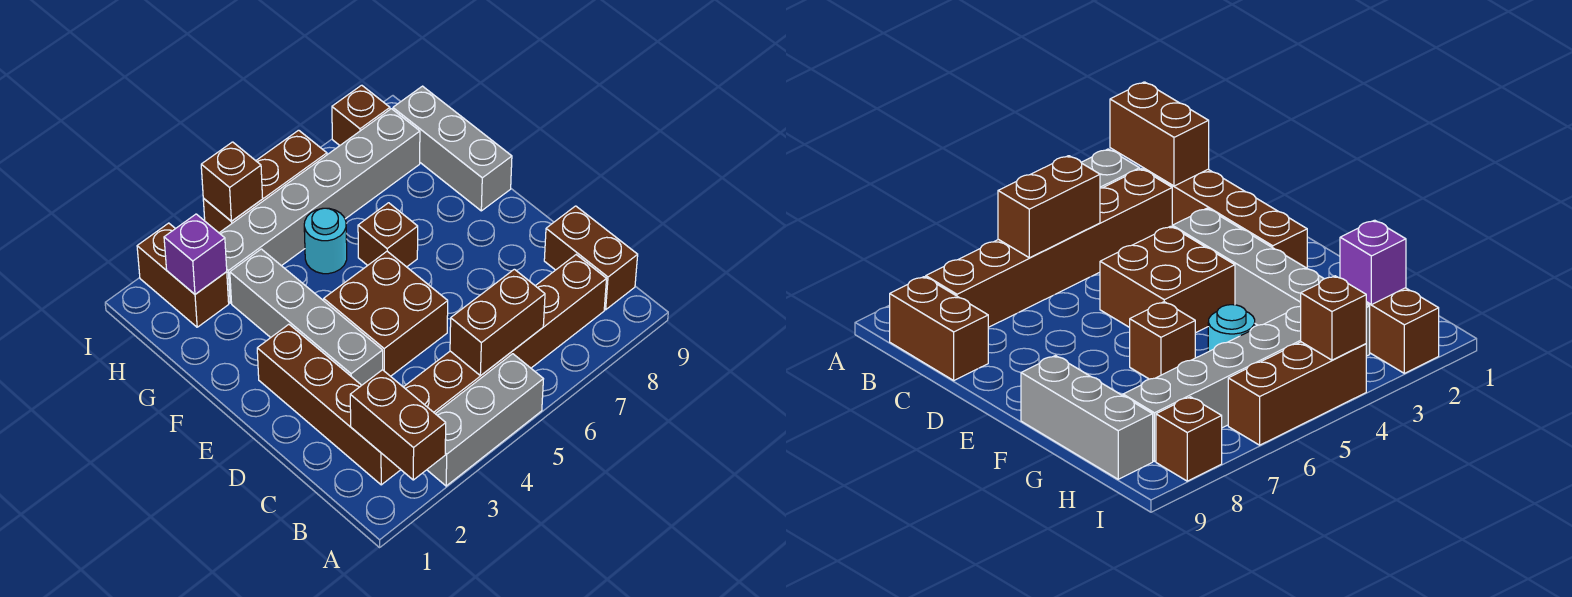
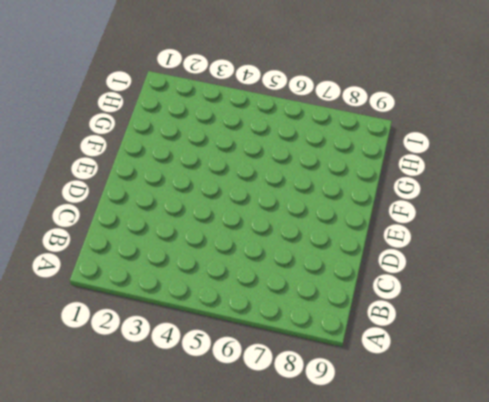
none -> grey brick A3:A5 level 1
none -> brown brick B2:E2 level 1
none -> brown brick B3:B8 level 1

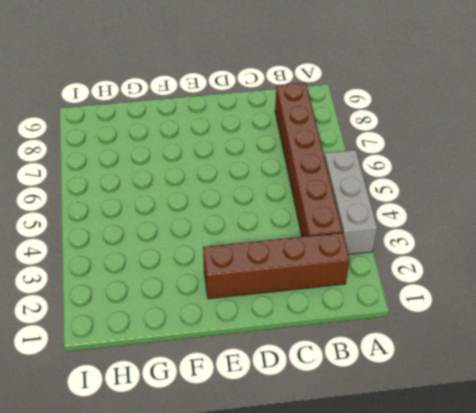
none -> brown brick B9:C9 level 1
none -> grey brick D3:G3 level 1
none -> brown brick D4:E5 level 1

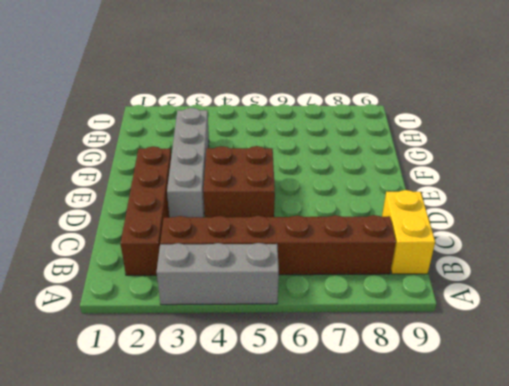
yellow brick B9:C9 level 1 -> brown brick B9:C9 level 1
none -> brown brick F6 level 1
none -> grey brick F9:H9 level 1
none -> cyan round brick G5 level 1

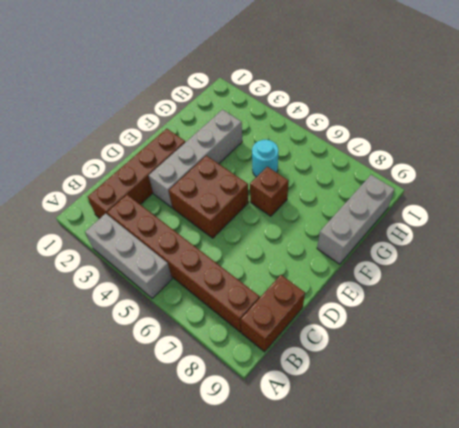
none -> brown brick H2:I2 level 1
none -> grey brick H3:H8 level 1
none -> brown brick I4:I6 level 1

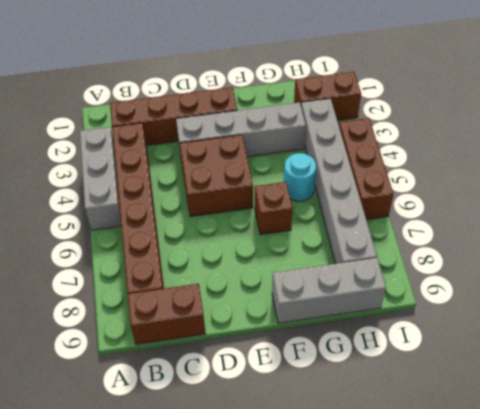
none -> brown brick I8 level 1
none -> brown brick A2:B2 level 2
none -> brown brick B5:B6 level 2

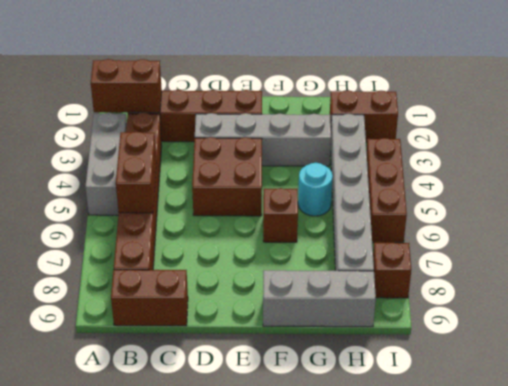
none -> purple brick H2 level 2
none -> brown brick I4 level 2

